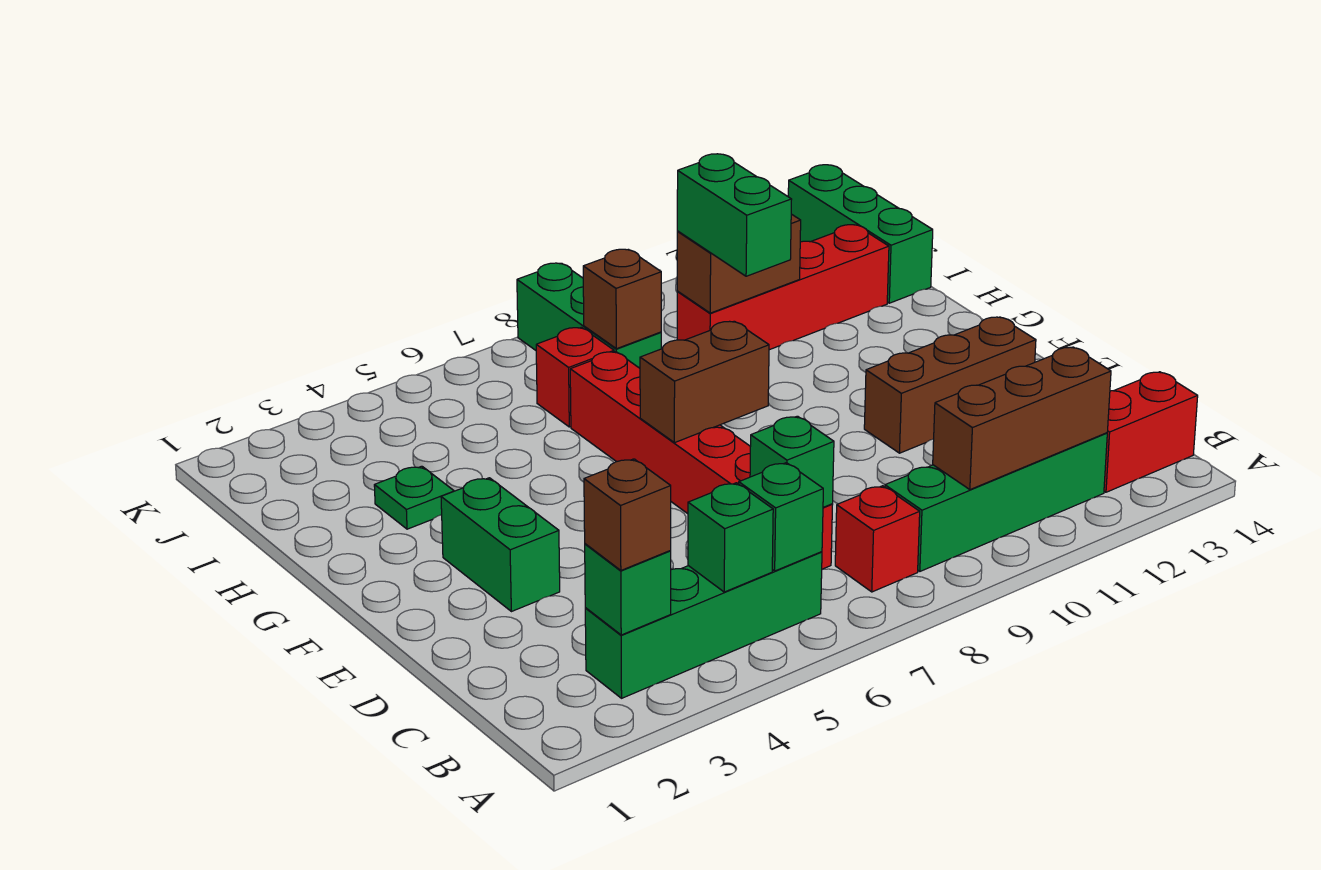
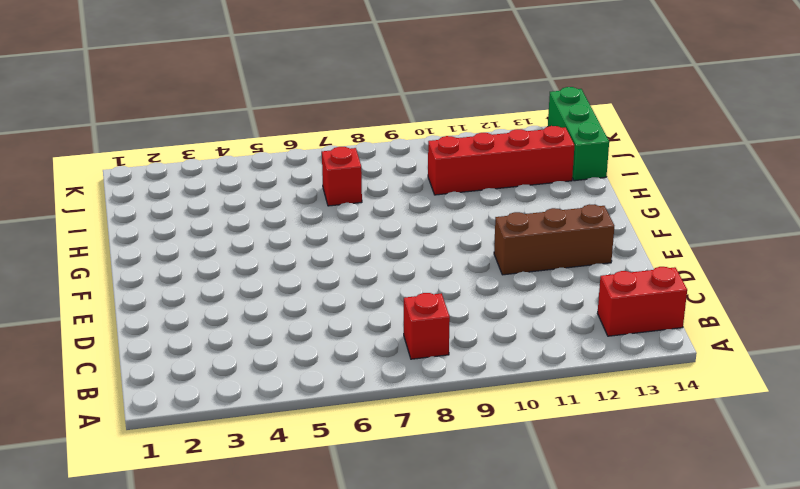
none -> green brick B3:B6 level 1
none -> green brick B9:B12 level 1
none -> red brick C7:H7 level 1

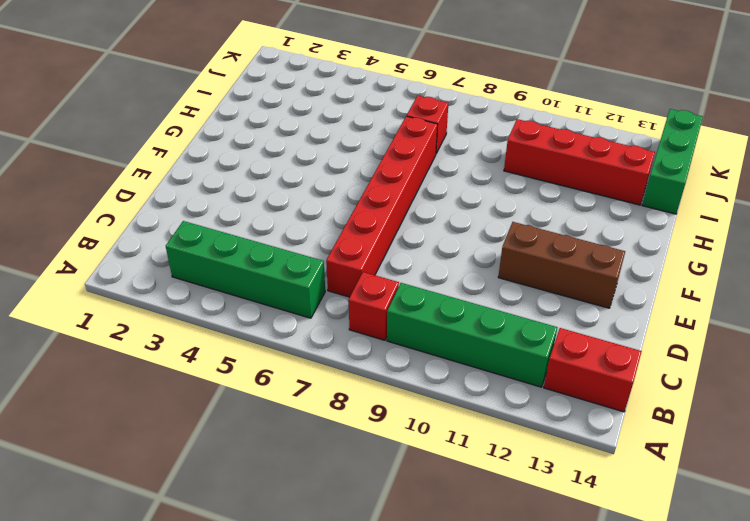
none -> green brick E3:F3 level 1
none -> green plate H3 level 1
none -> green brick I8:K8 level 1

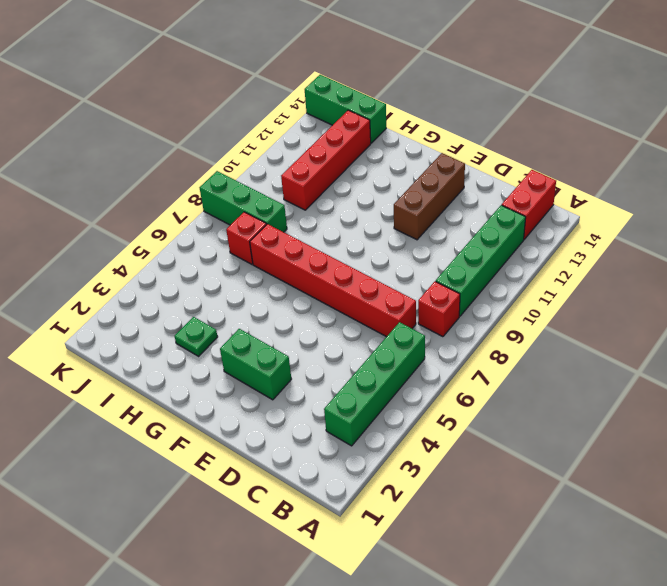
none -> green brick B3 level 2
none -> green brick B5 level 2
none -> green brick B6 level 2

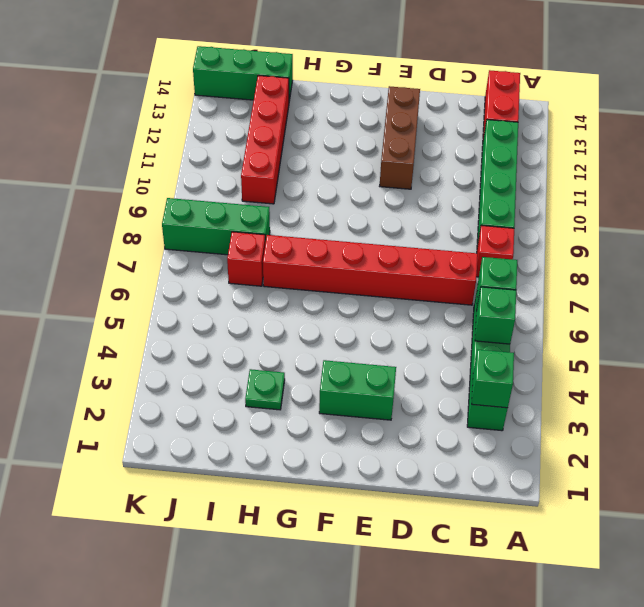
none -> brown brick B10:B12 level 2
none -> green brick C7 level 2
none -> brown brick F7:F8 level 2

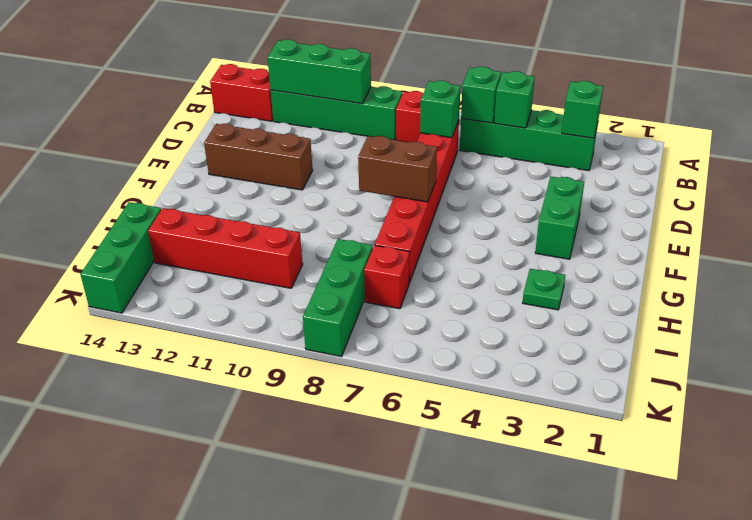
green brick B10:B12 level 2 -> brown brick B10:B12 level 2
none -> brown brick I8 level 2
none -> brown brick I10:I11 level 2
none -> brown brick B3 level 3

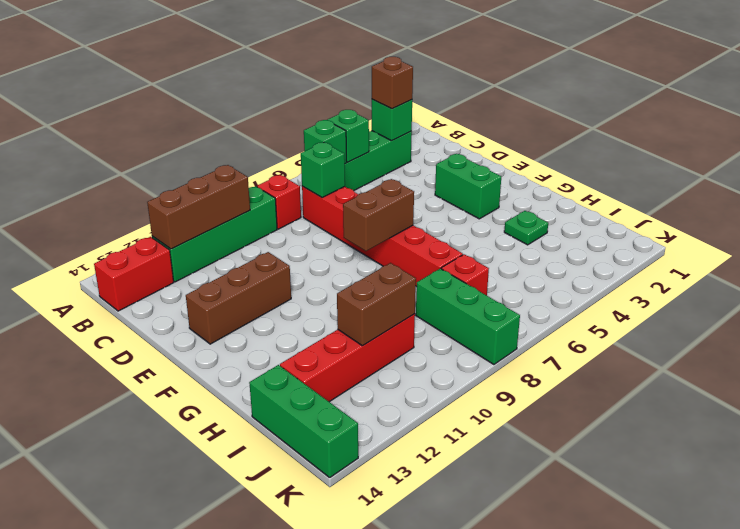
none -> brown brick I8 level 2
none -> green brick H10:I10 level 3

